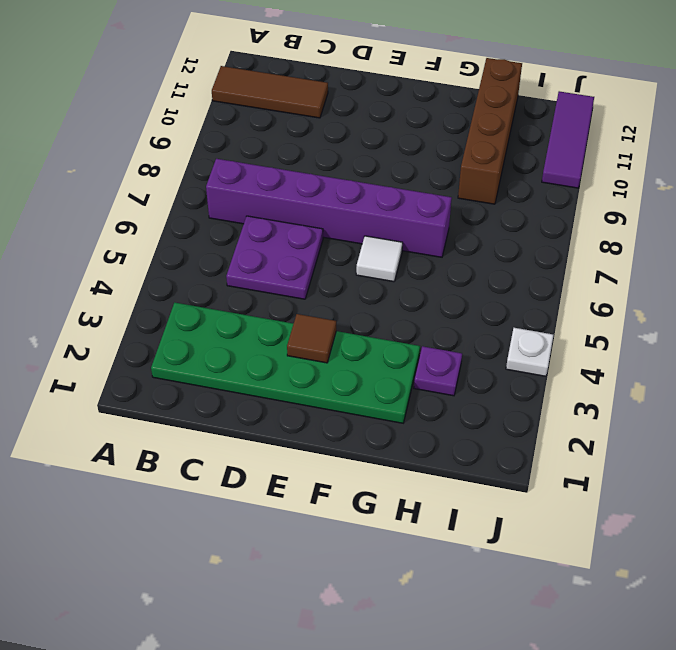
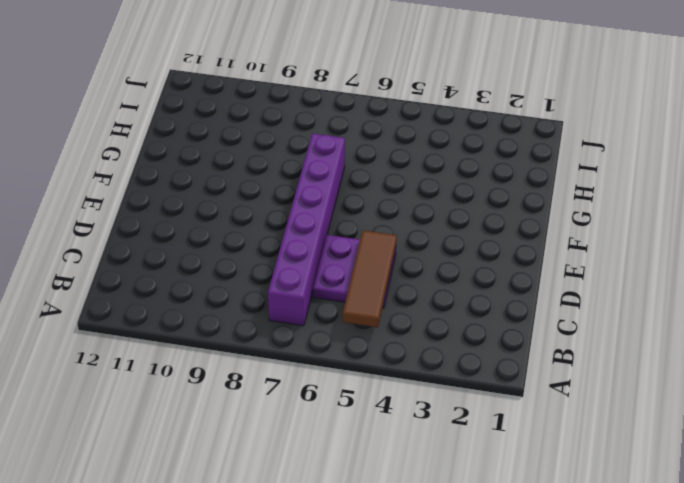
brown tile B5:D5 level 2 -> brown tile A11:C11 level 1
none -> green plate B2:G3 level 1
none -> white tile F6 level 1

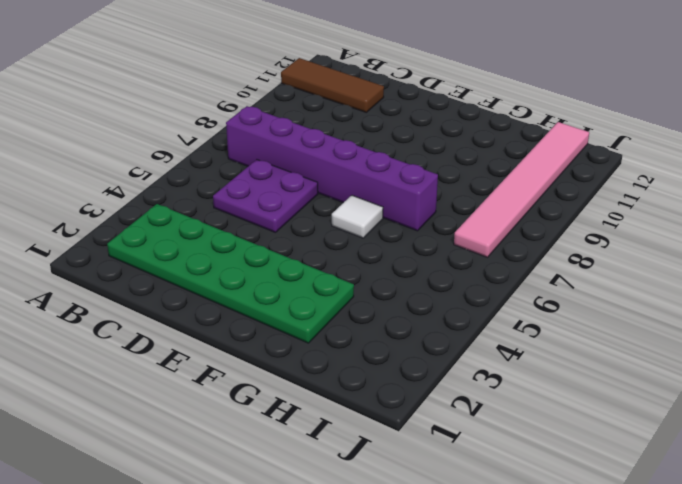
pink tile I7:I12 level 1 -> none
none -> purple plate H3 level 1
none -> brown brick H9:H12 level 1

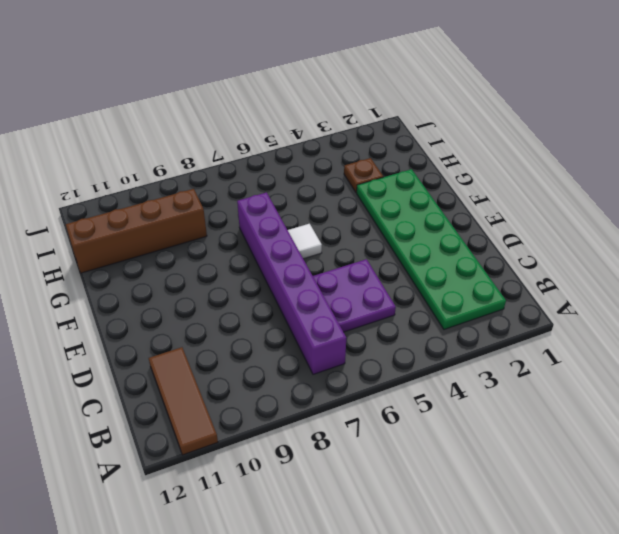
brown plate H3 level 1 -> purple plate H3 level 1
none -> white plate J4 level 1
none -> purple tile J10:J12 level 1

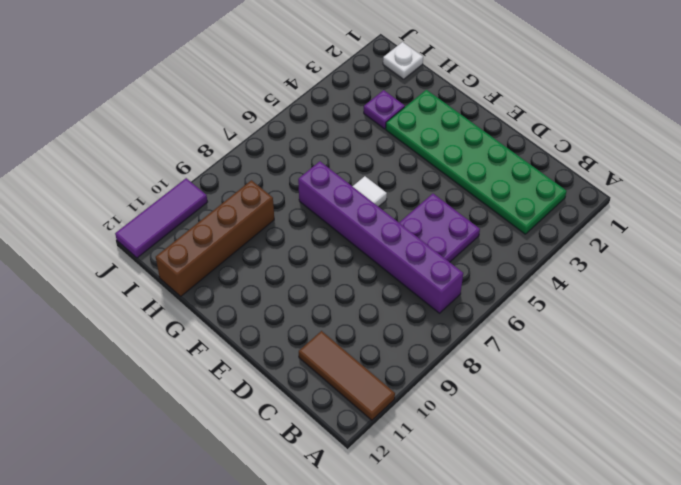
white plate I1 level 1 -> white plate J4 level 1
none -> brown tile E3 level 2

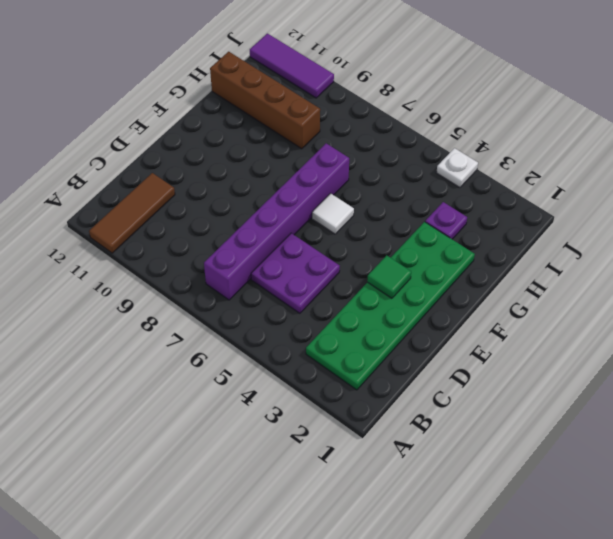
green tile E3 level 2 -> brown tile E3 level 2

